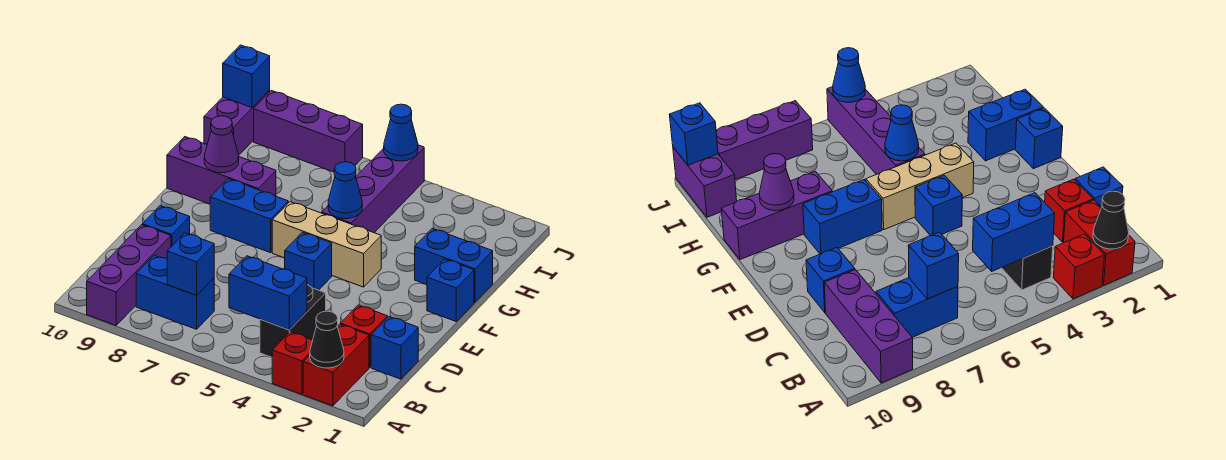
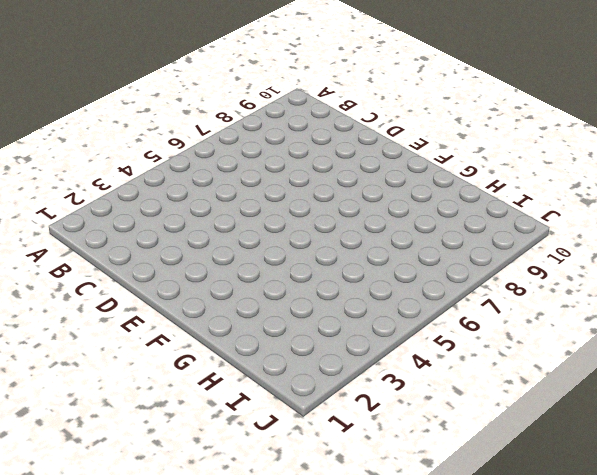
none -> red brick A2:B2 level 1
none -> red brick A3 level 1
none -> purple brick A9:C9 level 1

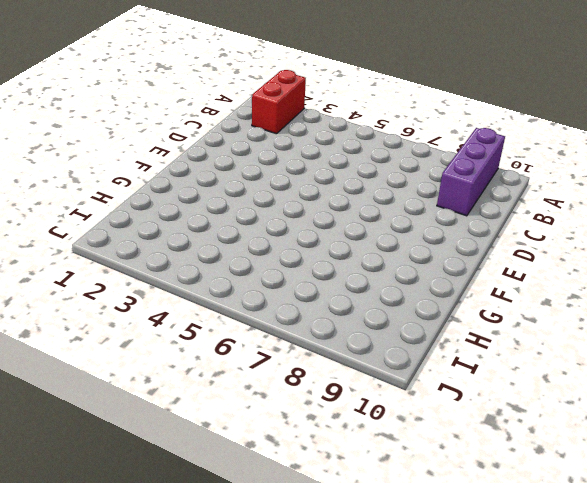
none -> red brick A3 level 1
none -> black brick B4:C4 level 1
none -> blue brick B7:B8 level 1

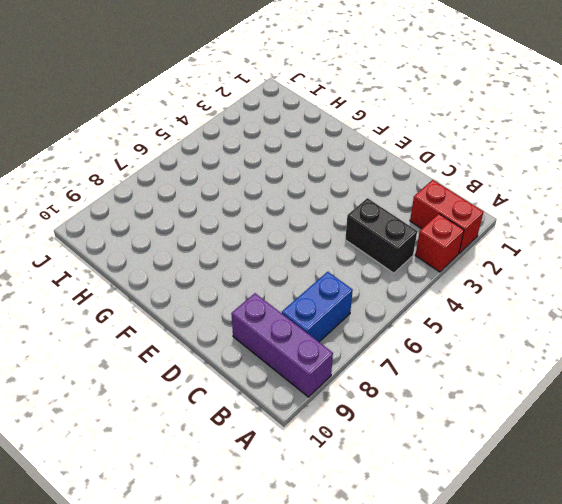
none -> blue brick C1 level 1
none -> red brick C2 level 1
none -> blue brick D9 level 1

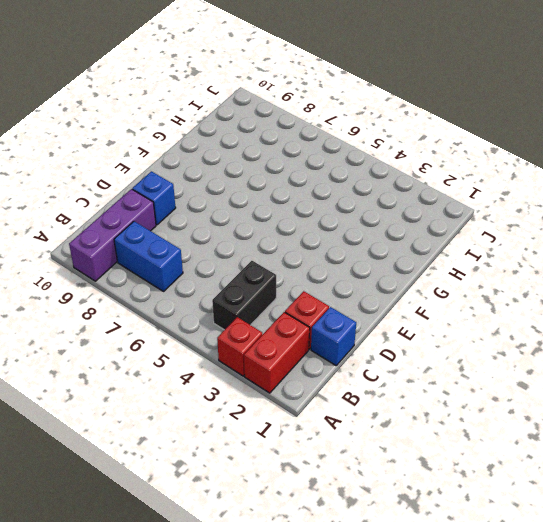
none -> blue brick E5 level 1
none -> blue brick F1 level 1
none -> tan brick F4:F6 level 1

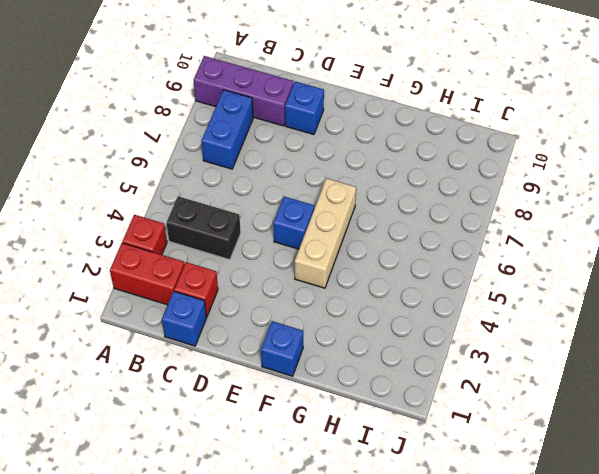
none -> blue brick F7:F8 level 1
none -> blue brick G1:G2 level 1
none -> purple brick G5:J5 level 1

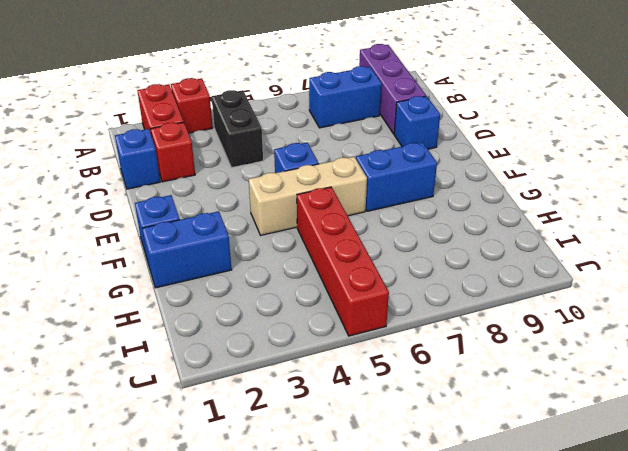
red brick G5:J5 level 1 -> purple brick G5:J5 level 1
none -> purple brick G8:G10 level 1
none -> purple brick I10:J10 level 1
none -> purple brick J7:J9 level 1

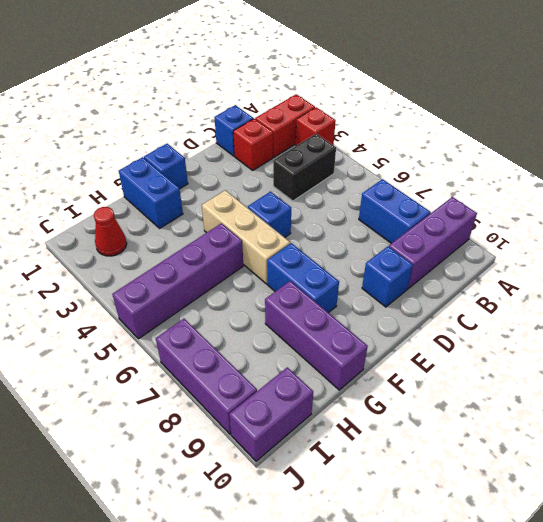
red cone I2 level 1 -> none
none -> black cone A2 level 2
none -> blue brick B4:B5 level 2
none -> blue brick B7 level 2

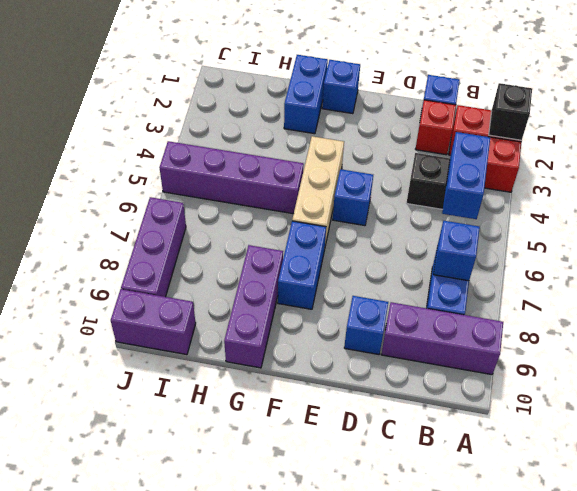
black brick A2 level 2 -> black cone A2 level 2
none -> blue cone G5 level 2
none -> purple cone G9 level 2
none -> blue cone J5 level 2

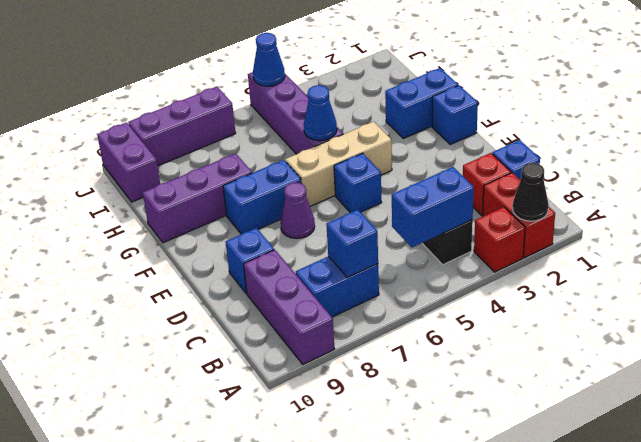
purple cone E7 level 1 -> purple cone G9 level 2
none -> blue brick J10 level 2

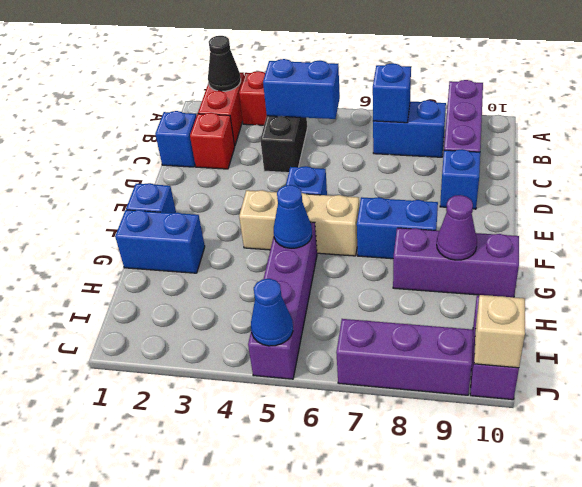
tan brick J10 level 2 -> blue brick J10 level 2

